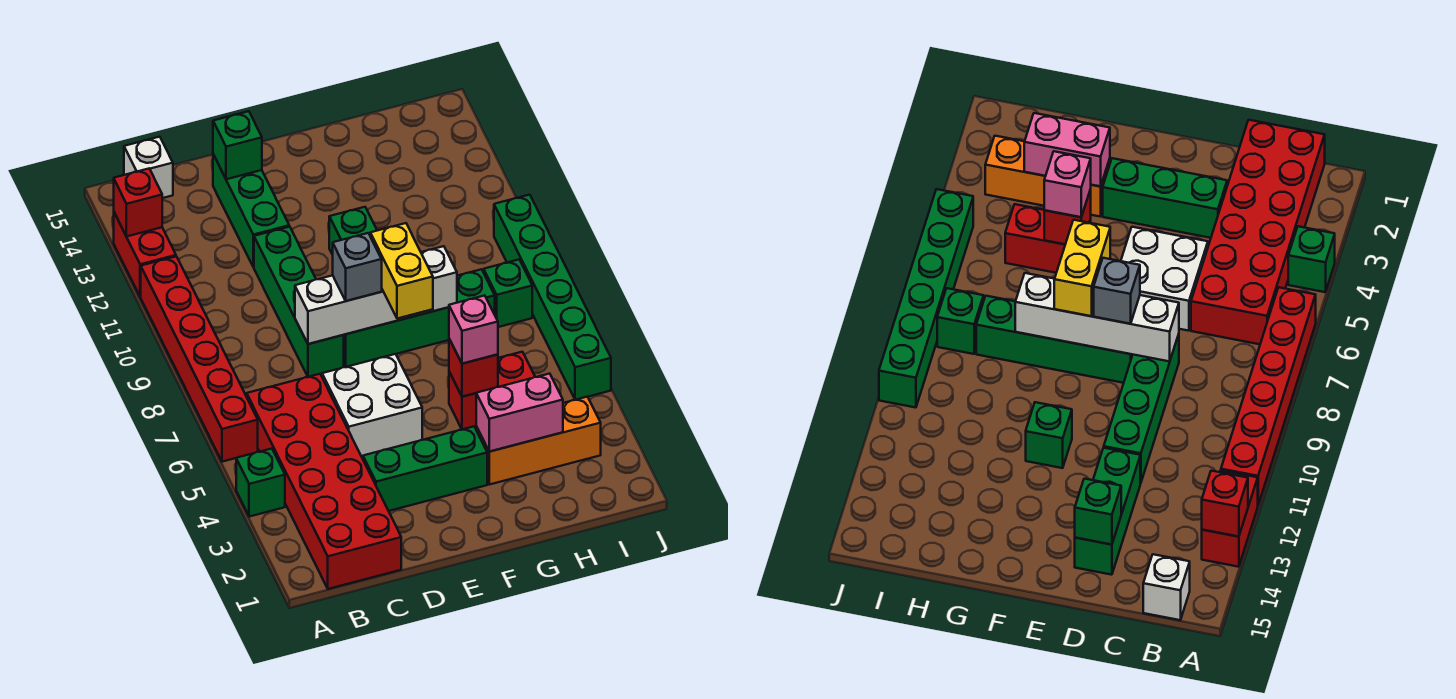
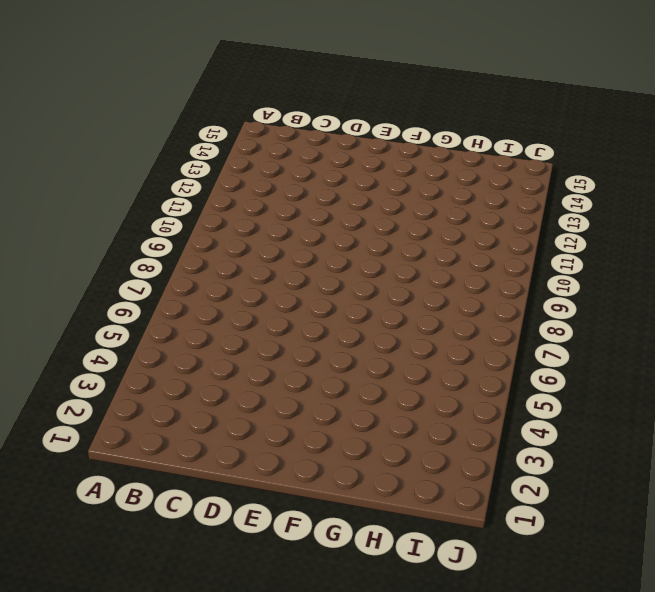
none -> green brick A4 level 1
none -> red brick A6:A11 level 1
none -> red brick A12:A13 level 1

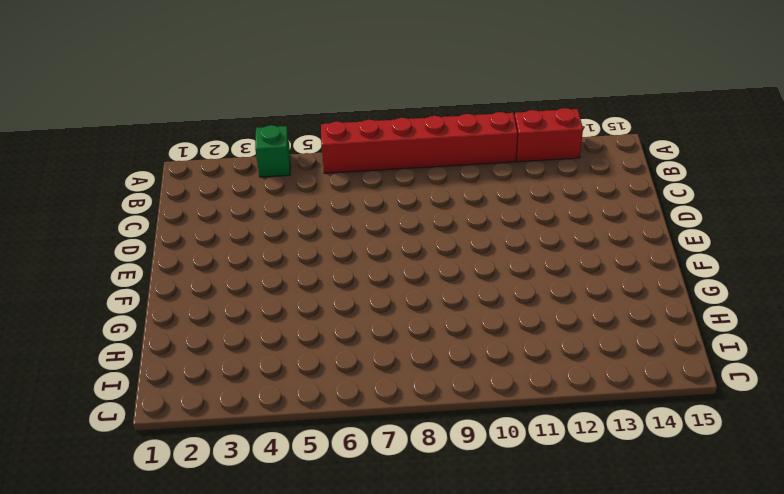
none -> red brick B1:C6 level 1
none -> white brick B15 level 1
none -> green brick D3:F3 level 1

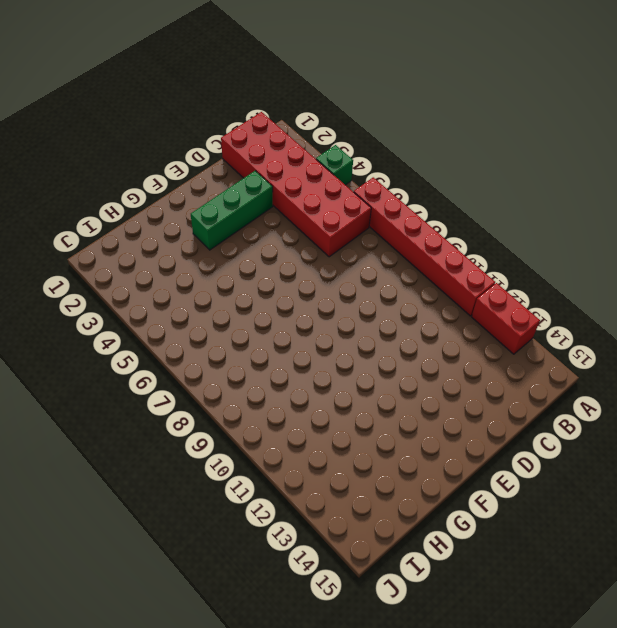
none -> white brick B15 level 1
none -> white brick D5:E6 level 1
none -> green brick D8:D11 level 1

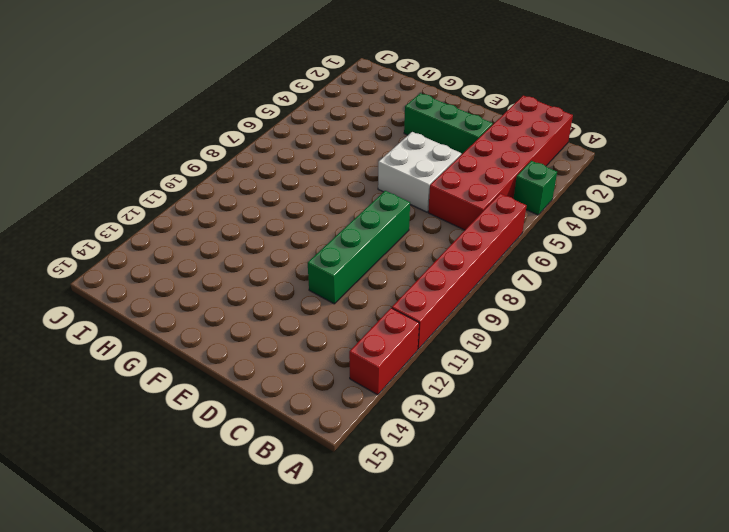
none -> white brick B15 level 1
none -> green brick D12:D14 level 1
none -> green brick E8:H8 level 1

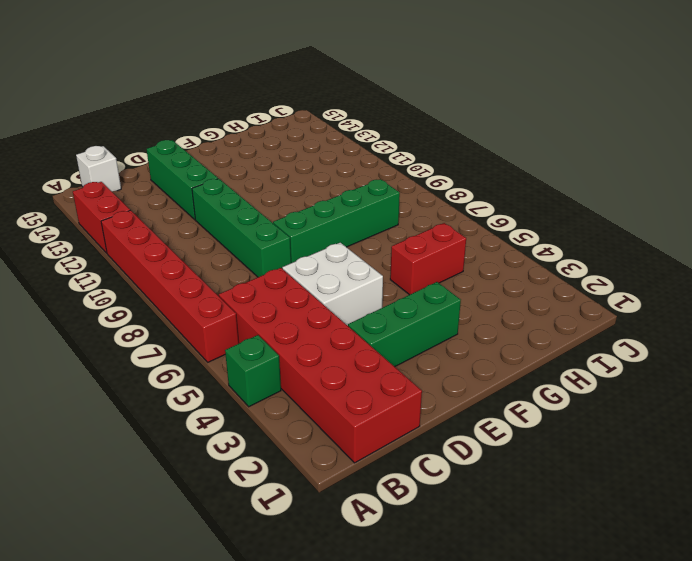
none -> green brick F11 level 1
none -> orange brick G3:I3 level 1
none -> green brick I8 level 1

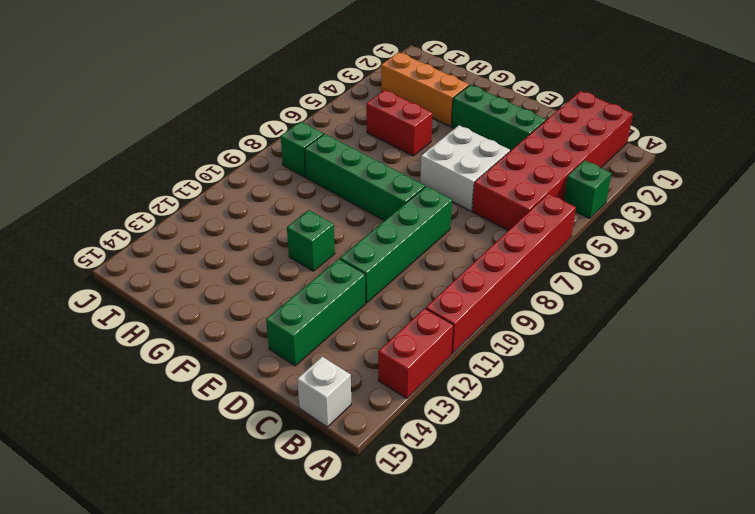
none -> green brick J5:J10 level 1
none -> red brick A13 level 2
none -> white brick D8:G8 level 2

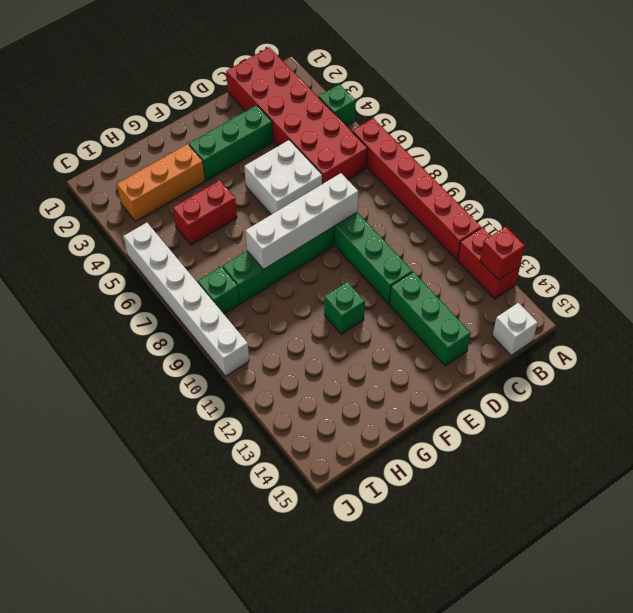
white brick J5:J10 level 1 -> green brick J5:J10 level 1
none -> green brick D14 level 2
none -> pink brick G3:H3 level 2
none -> red brick G5 level 2

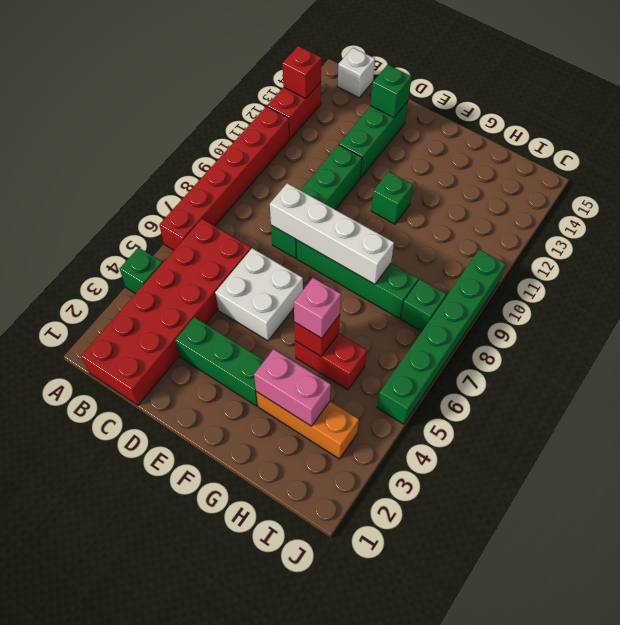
none -> grey brick E8 level 3
none -> yellow brick F7:F8 level 3

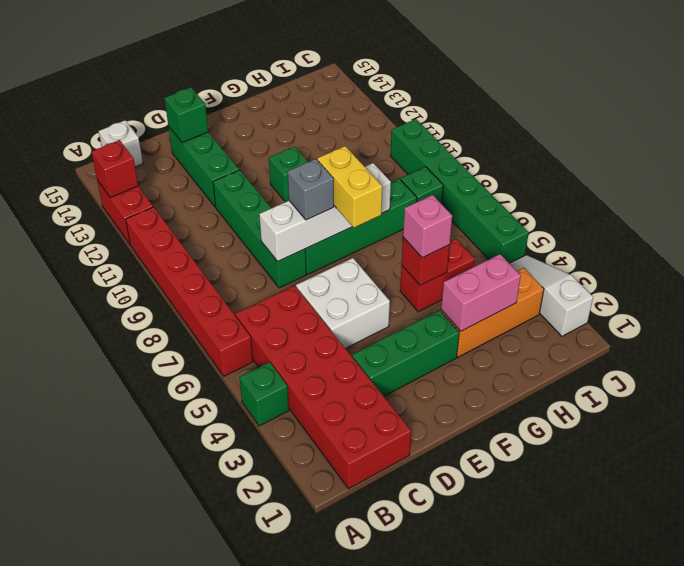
white slope J2:J4 level 1 top 2 -> none

